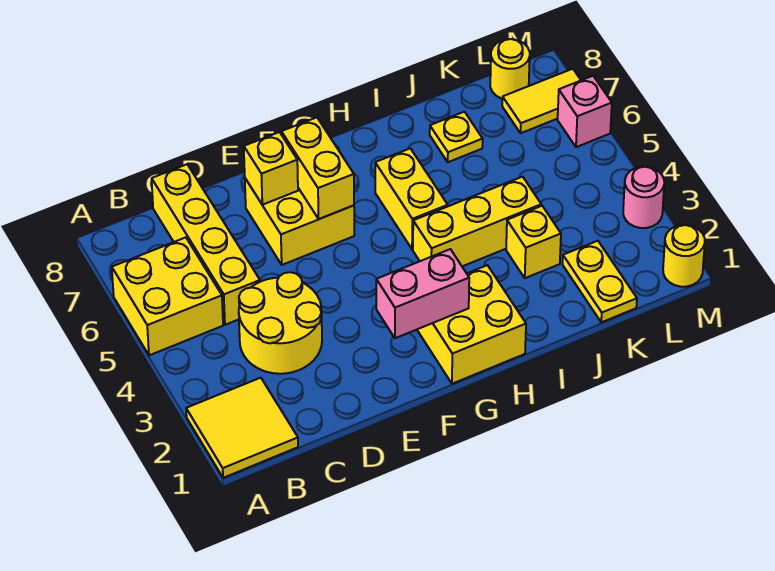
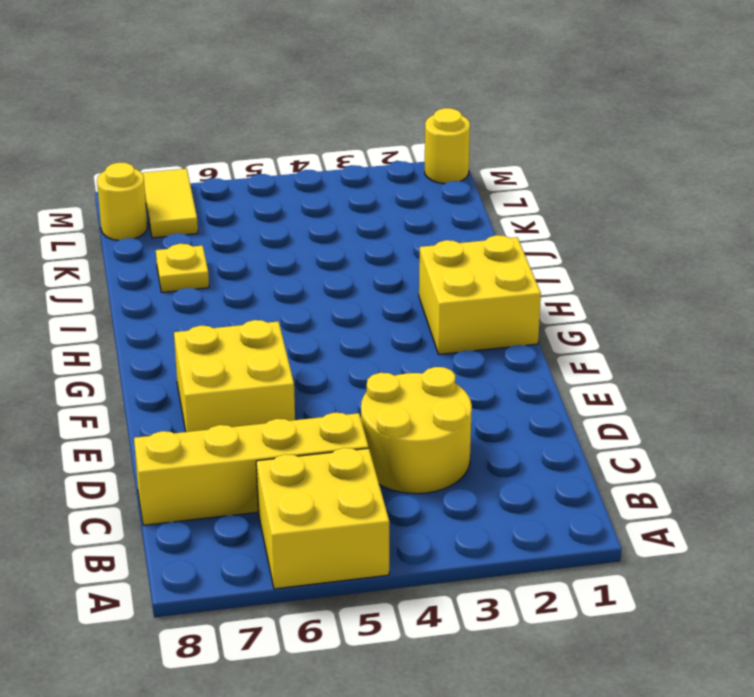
none -> yellow tile A1:B2 level 1
none -> yellow brick H4:J4 level 1
none -> yellow brick H5:H6 level 1

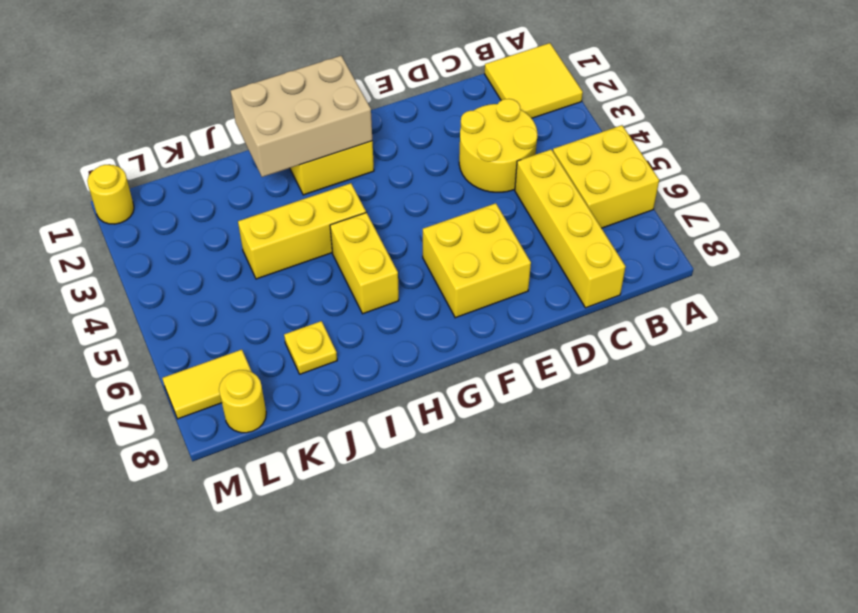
tan brick G1:I2 level 2 -> pink brick F2:G2 level 2
none -> yellow brick J3 level 1
none -> yellow plate K1:K2 level 1
none -> pink round brick M3 level 1

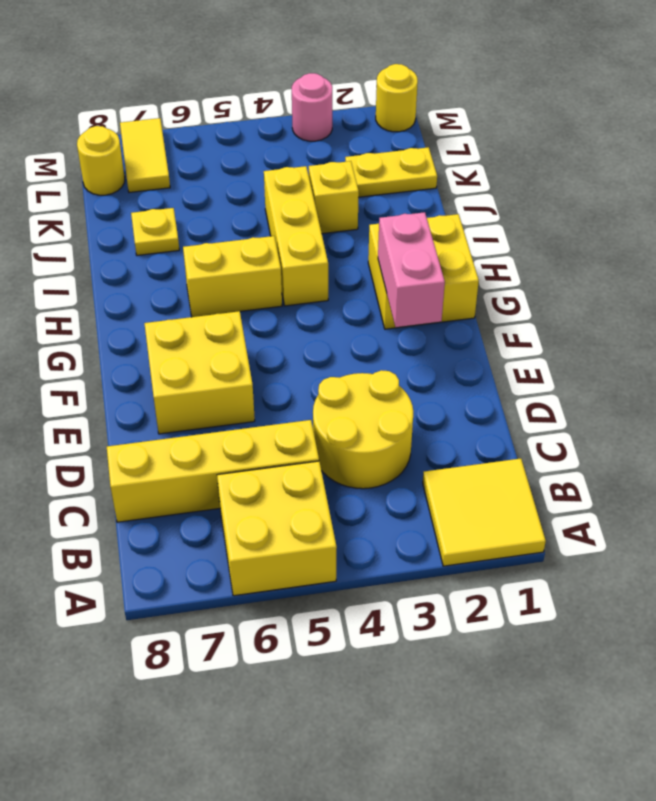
none -> pink brick M6 level 1
none -> yellow brick E7 level 2
none -> yellow brick F6:F7 level 2

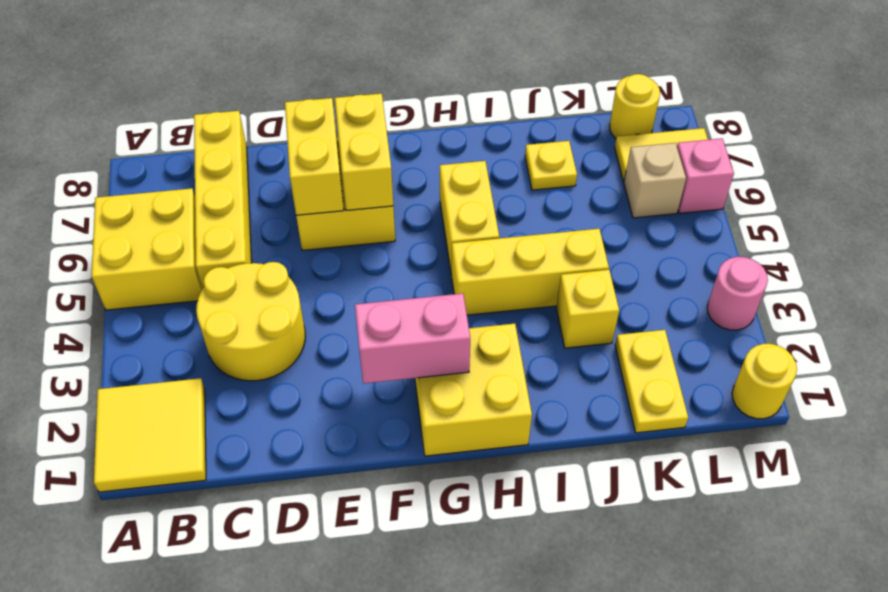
yellow brick E6:E7 level 2 -> yellow brick E7 level 2
tan brick L6 level 1 -> none

